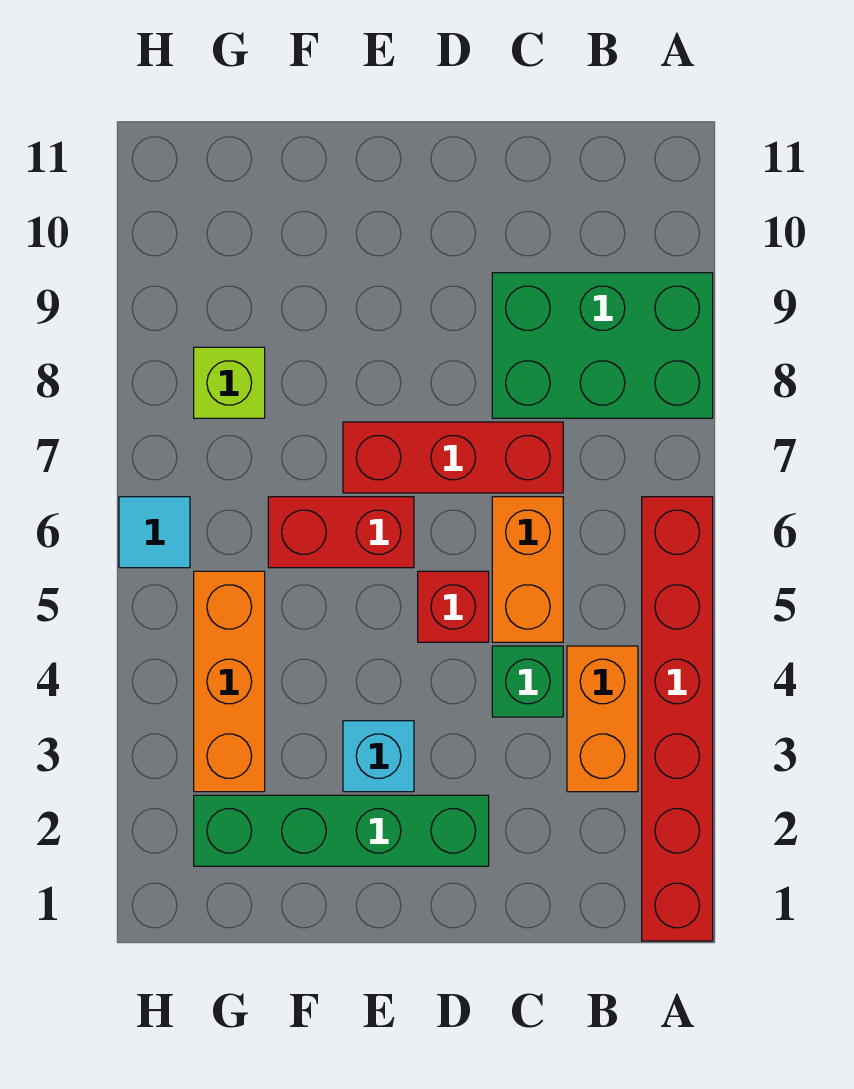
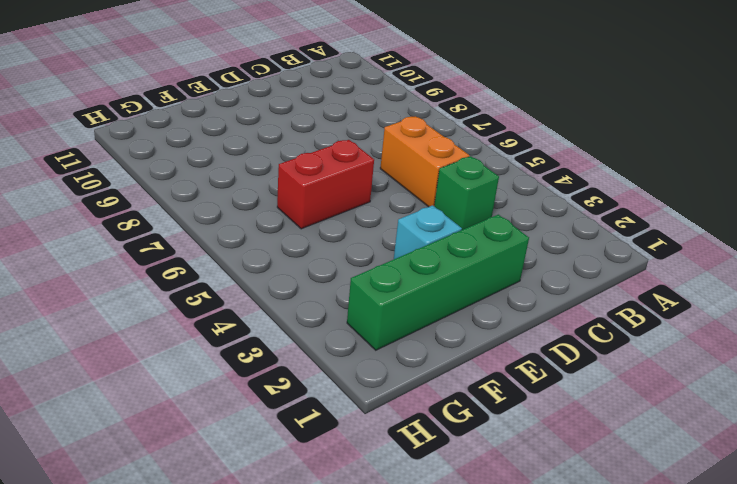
none -> red brick A1:A6 level 1
none -> green brick A8:C9 level 1
none -> orange brick B3:B4 level 1

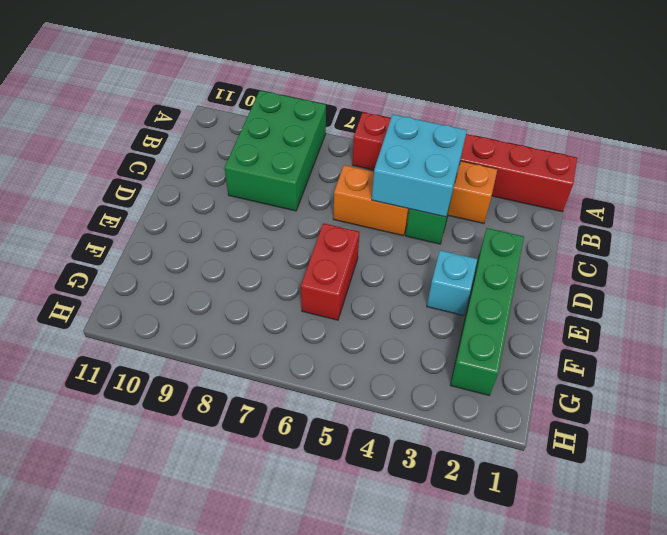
cyan brick B4:C5 level 2 -> none
none -> red brick C7:E7 level 1
none -> red brick D5 level 1
none -> orange brick G3:G5 level 1

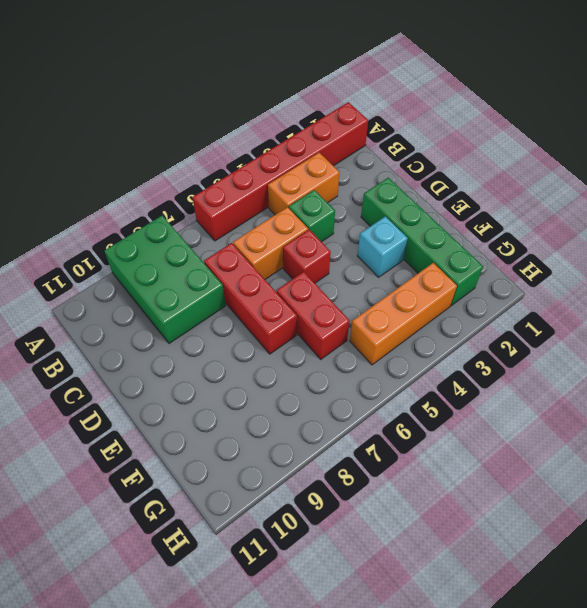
none -> lime brick G8 level 1
none -> cyan tile H6 level 1

